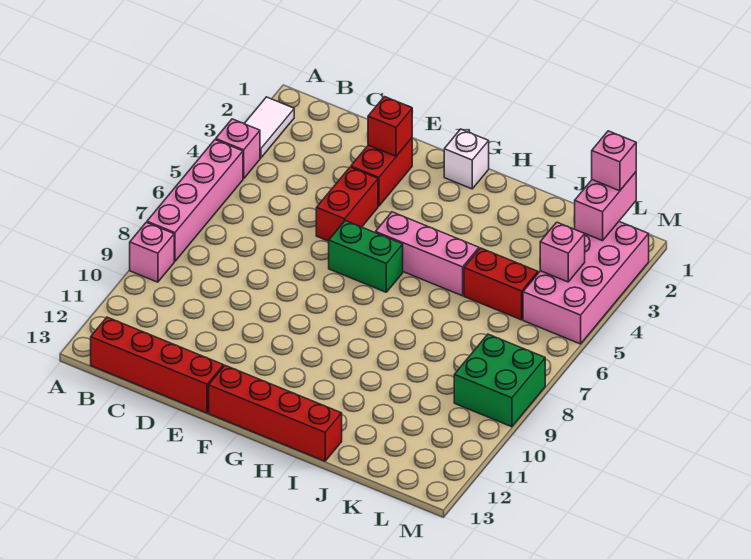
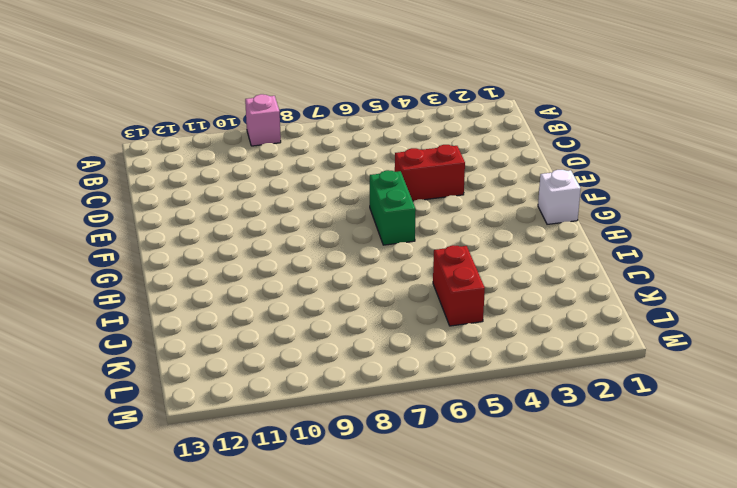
none -> white tile A2:A3 level 1
none -> pink brick A4 level 1
none -> pink brick A5:A8 level 1

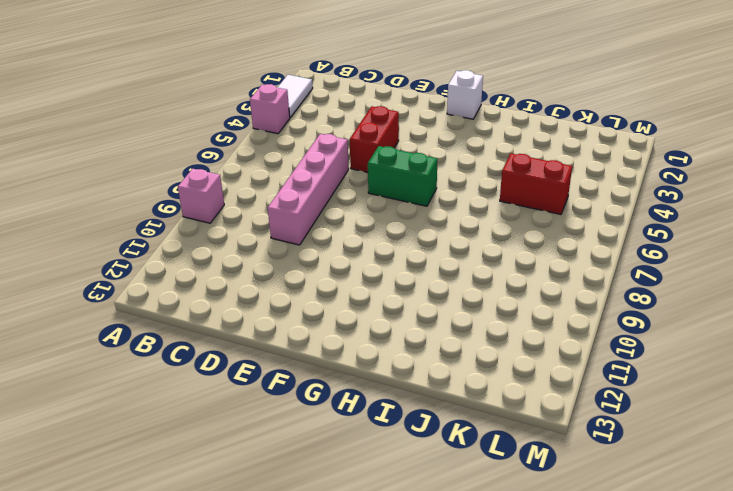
pink brick D6:D9 level 1 -> pink brick A5:A8 level 1
none -> red brick B13:E13 level 1
none -> red brick E2:E3 level 1
none -> red brick F13:I13 level 1

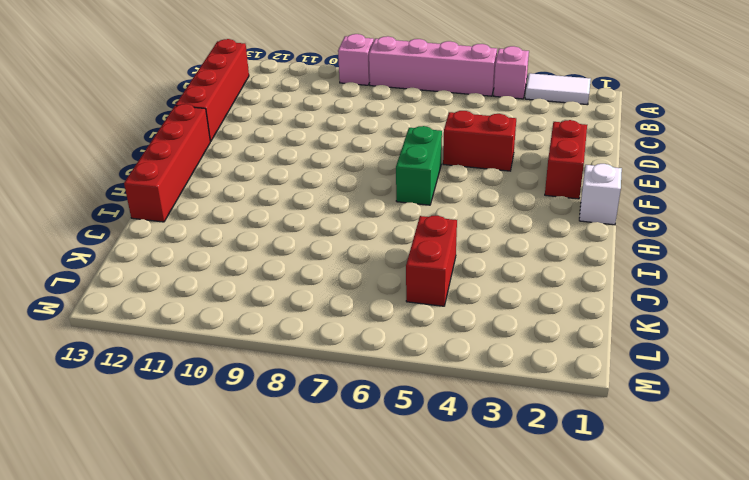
red brick E2:F2 level 1 -> red brick E2:E3 level 1
none -> pink brick G5:I5 level 1
none -> pink brick L2:M5 level 1
none -> green brick L8:M9 level 1

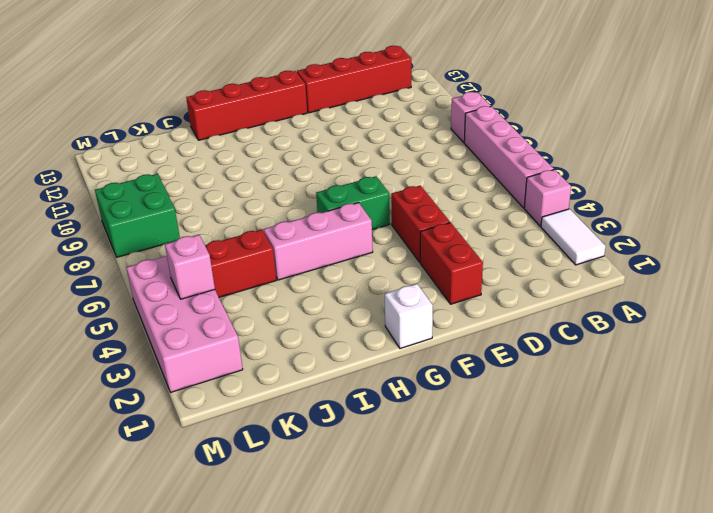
none -> red brick E2 level 2
none -> pink brick L1:L2 level 2
none -> pink brick L1 level 3

